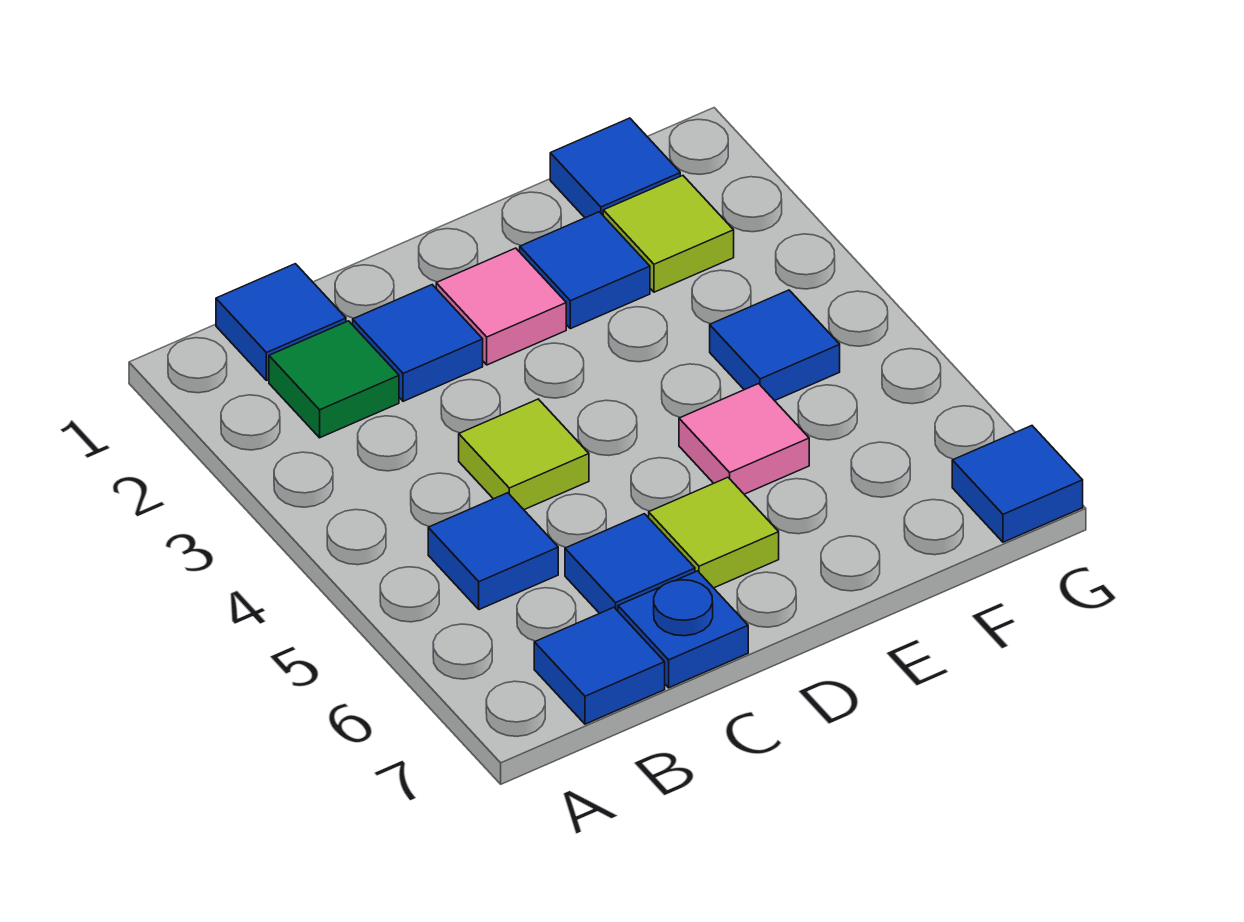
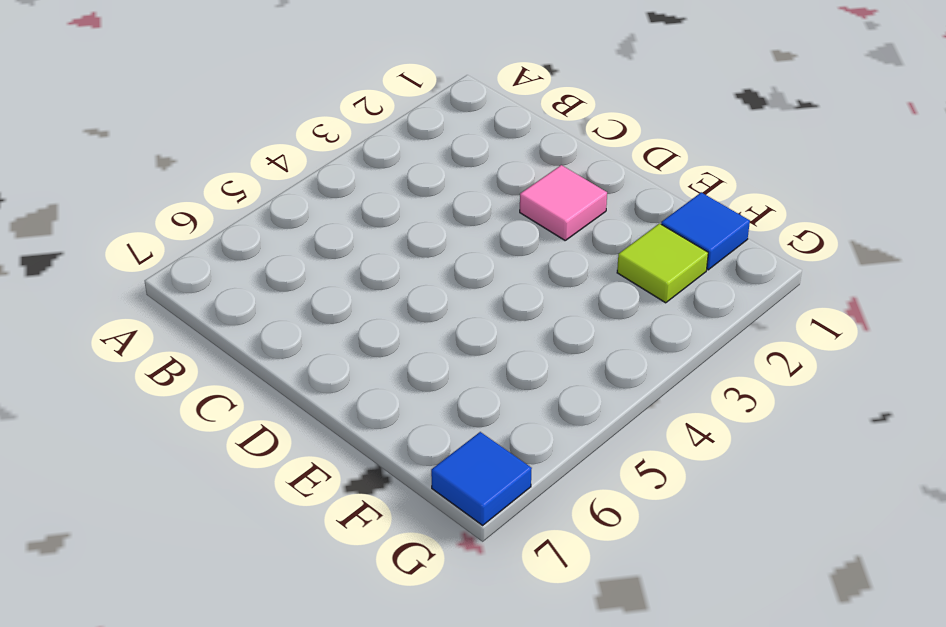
none -> blue tile B1 level 1
none -> green tile B2 level 1
none -> blue tile B5 level 1

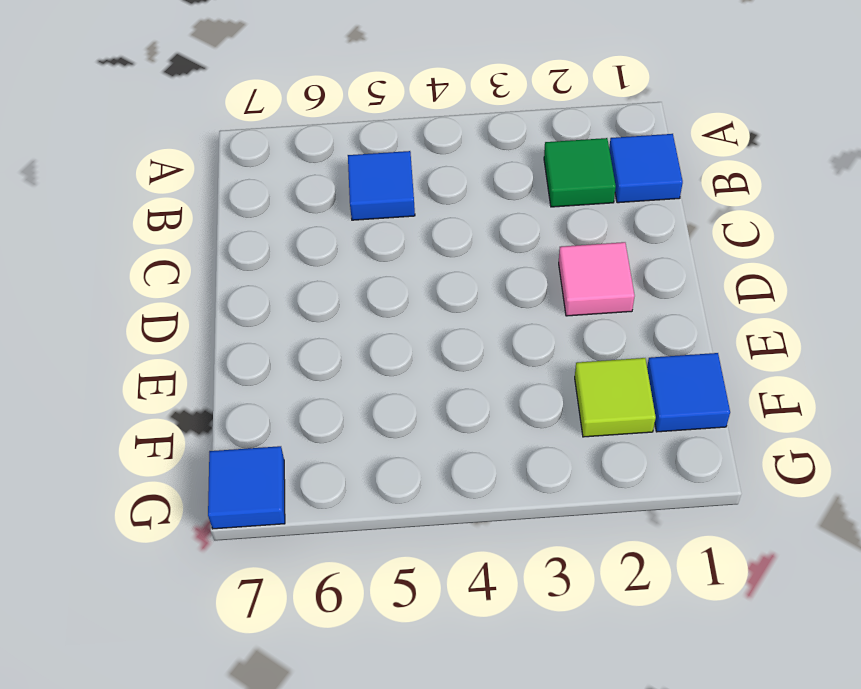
none -> blue tile B7 level 1
none -> blue tile C2 level 1
none -> lime tile C4 level 1

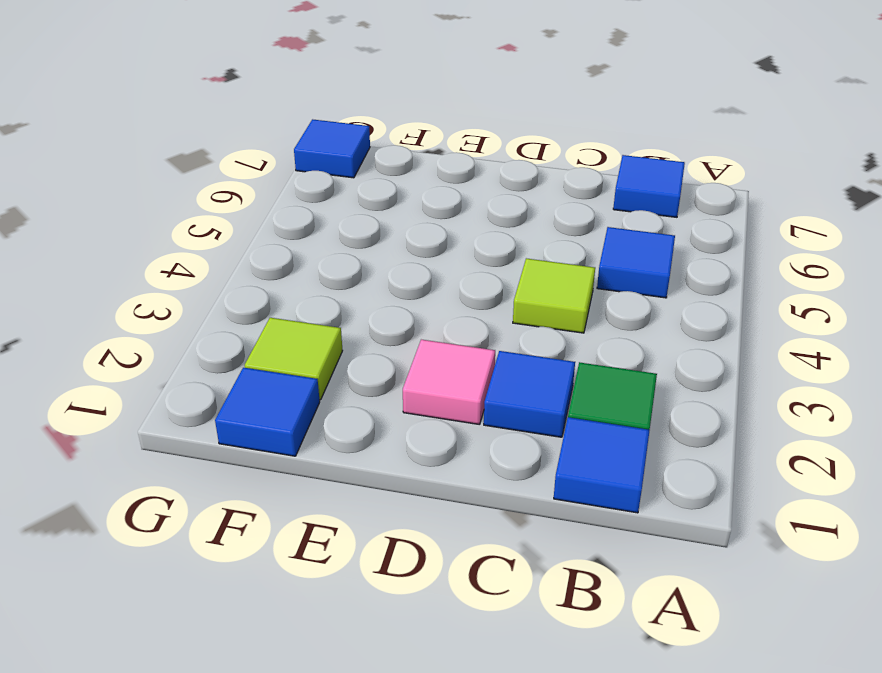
none -> blue tile C6 level 1
none -> blue plate C7 level 1
none -> lime tile D6 level 1

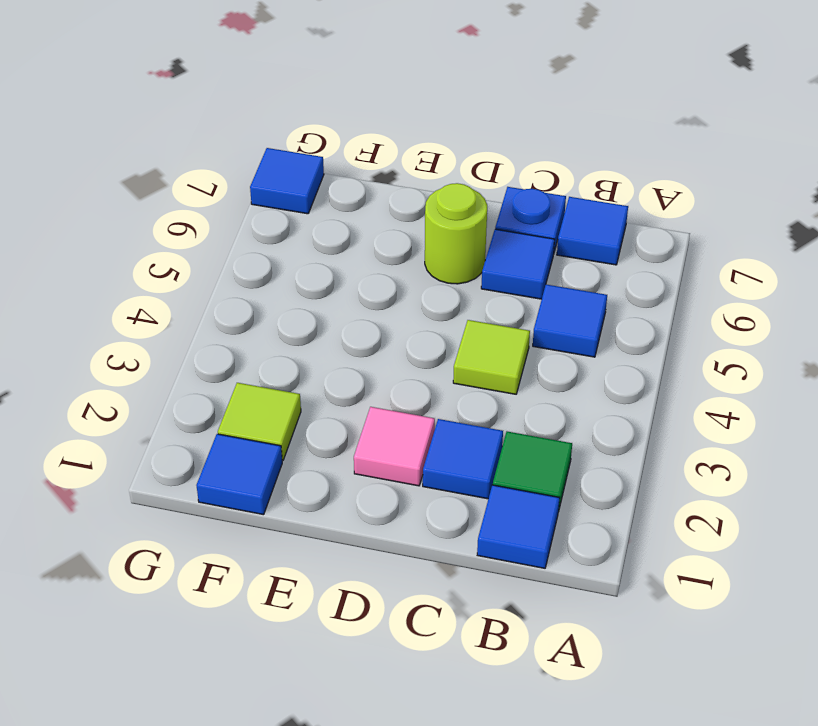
lime round brick D6 level 1 -> lime tile D6 level 1
none -> blue tile E2 level 1
none -> pink tile E5 level 1
none -> blue tile F4 level 1

